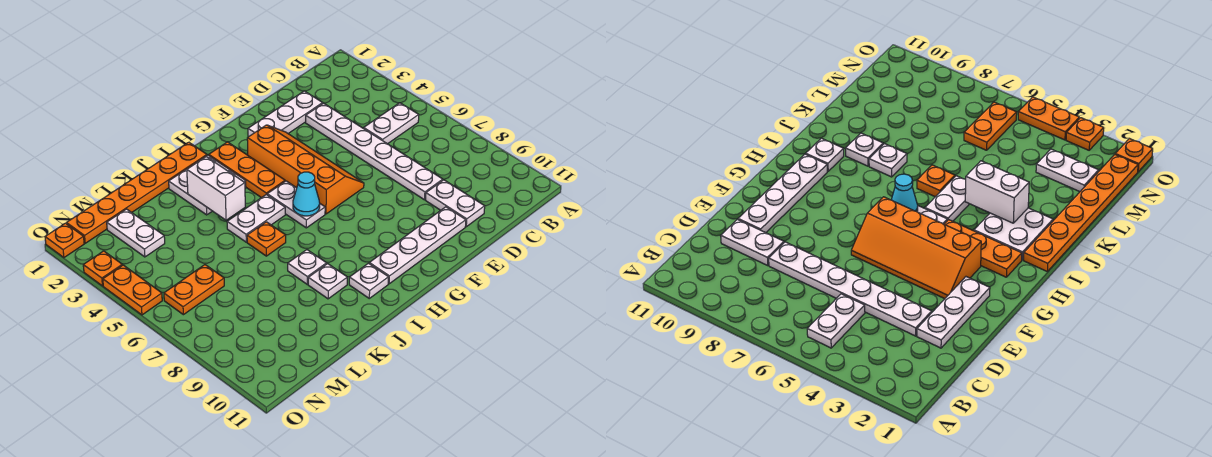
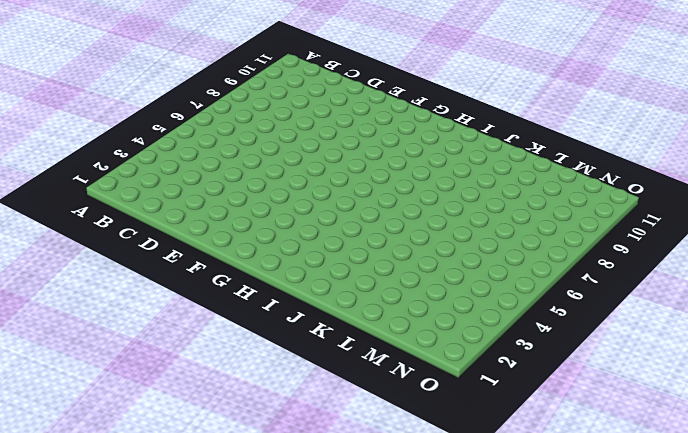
none -> white plate B5:C5 level 1
none -> white plate D2:F2 level 1
none -> white plate D3:D8 level 1

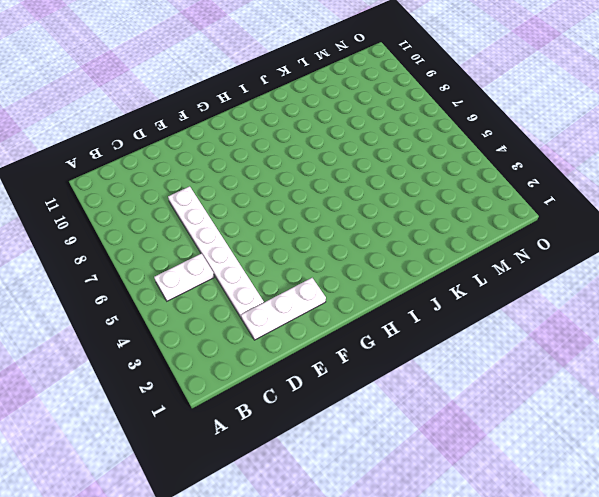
none -> white plate D9:D10 level 1
none -> white plate E10:H10 level 1
none -> orange slope F3:G6 level 1 top G

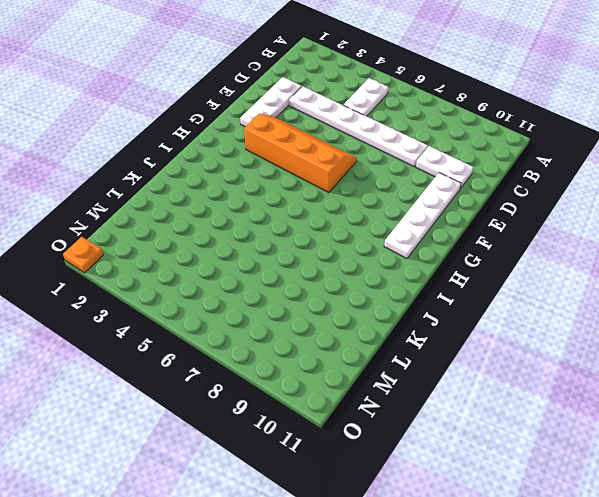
none -> orange plate H2:H4 level 1
none -> white plate H5:H6 level 1
none -> orange plate I1:N1 level 1

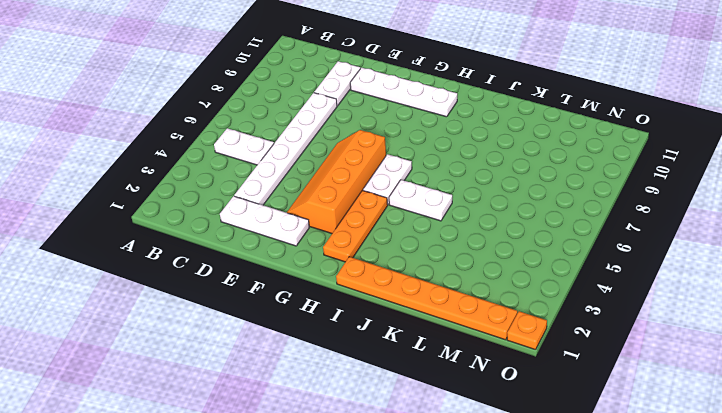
none -> white plate I2:J3 level 1
none -> white plate I10 level 1
none -> orange plate J6 level 1

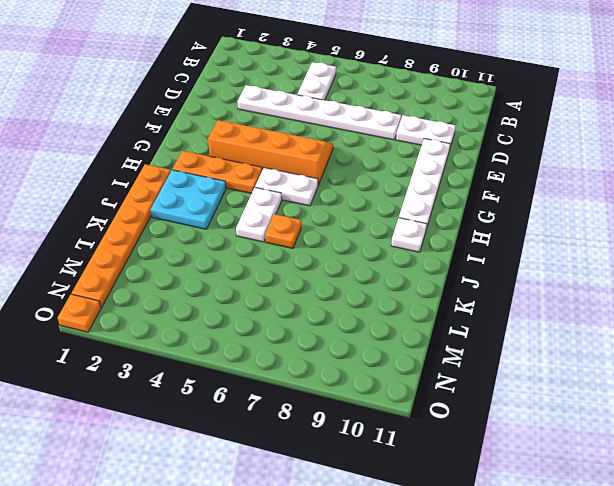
cyan plate I2:J3 level 1 -> white plate I2:J3 level 1
none -> white plate D2:F2 level 1
none -> white plate J8 level 1
none -> white plate J9 level 1

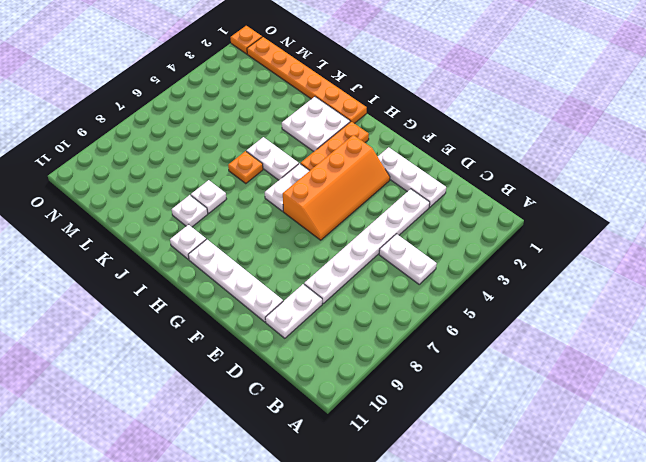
none -> white plate M2:M3 level 1
none -> orange plate M6:N6 level 1
none -> orange plate O3 level 1

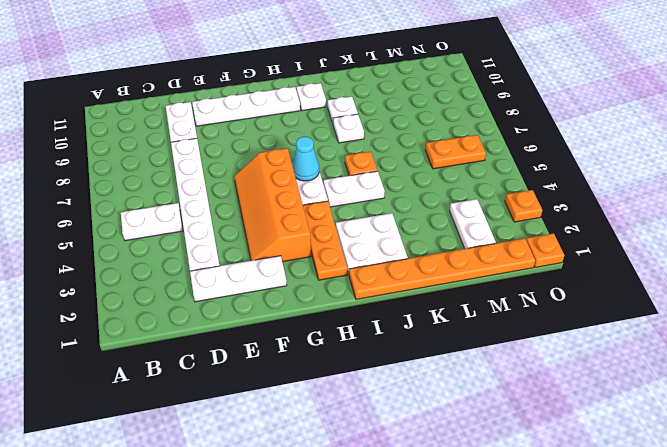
none -> orange plate O4:O5 level 1
none -> white brick J3:J4 level 2

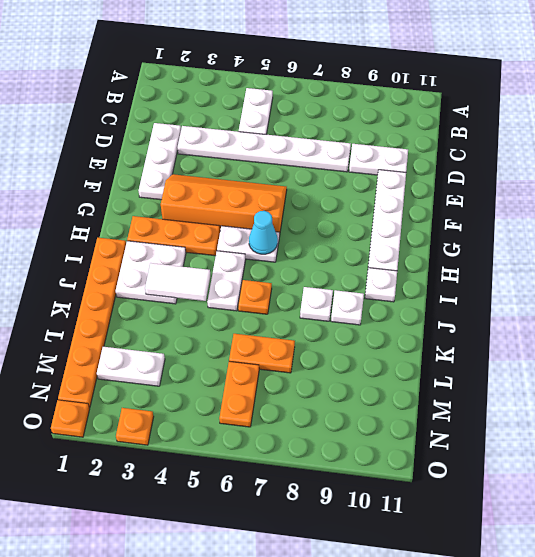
white tile J3:J4 level 2 -> white brick J3:J4 level 2
orange plate L6:L7 level 1 -> orange plate O4:O5 level 1

